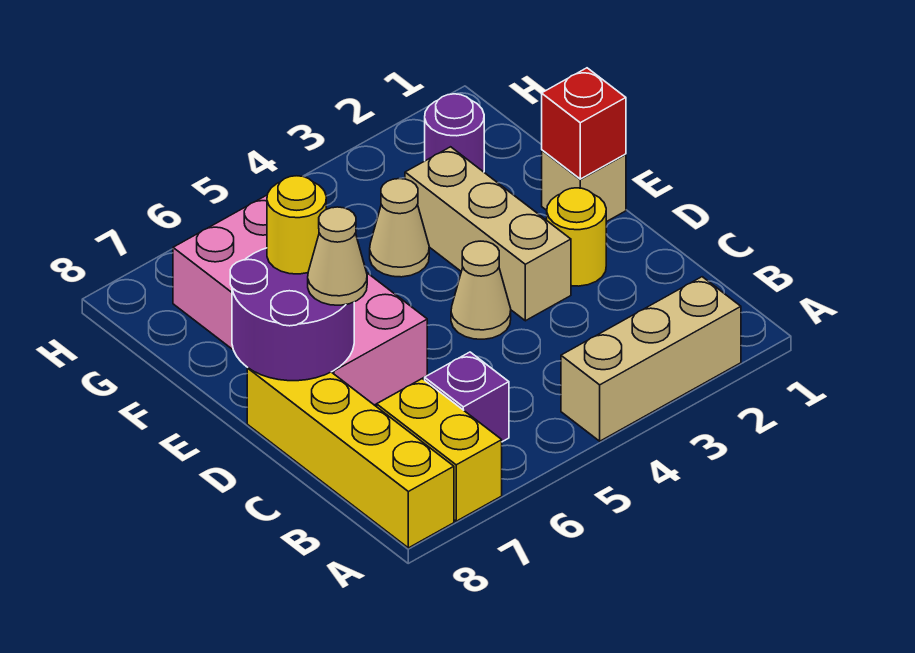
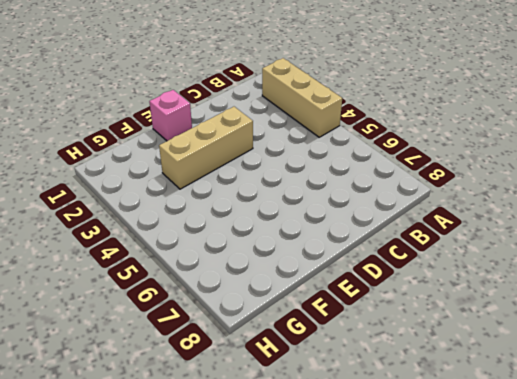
pink brick E1 level 1 -> tan brick E1 level 1
none -> yellow brick A7:B7 level 1
none -> yellow brick A8:D8 level 1
none -> purple brick B6 level 1

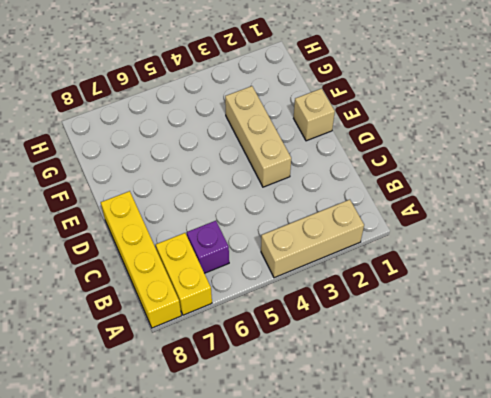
none -> yellow round brick D2 level 1
none -> tan cone D4 level 1
none -> pink brick D6:G7 level 1

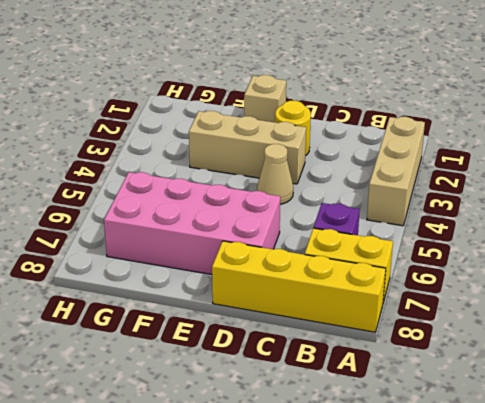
none -> tan cone F4 level 1
none -> purple round brick G2 level 1
none -> purple round brick D7:E8 level 2

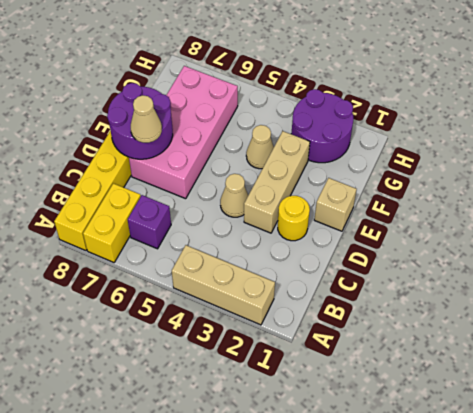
purple round brick G2:H3 level 1 -> purple round brick G2 level 1
none -> red brick E1 level 2
none -> yellow round brick E7 level 3

